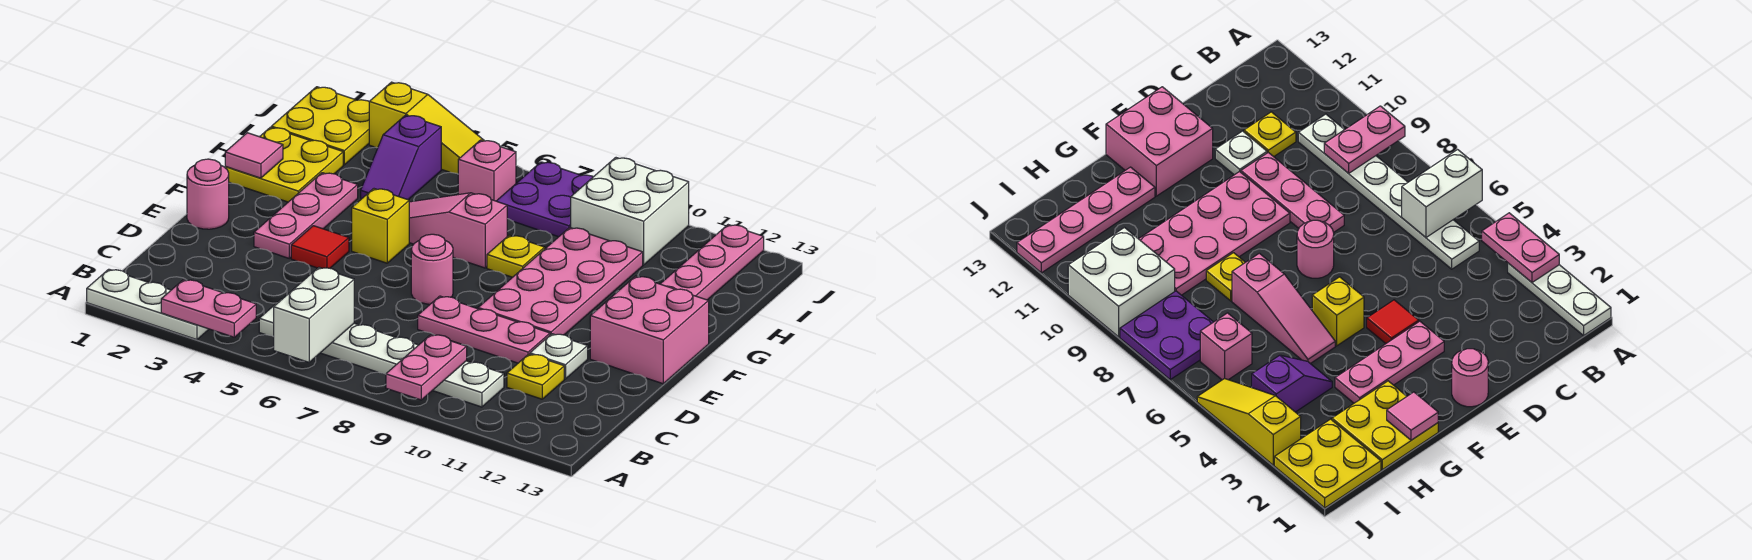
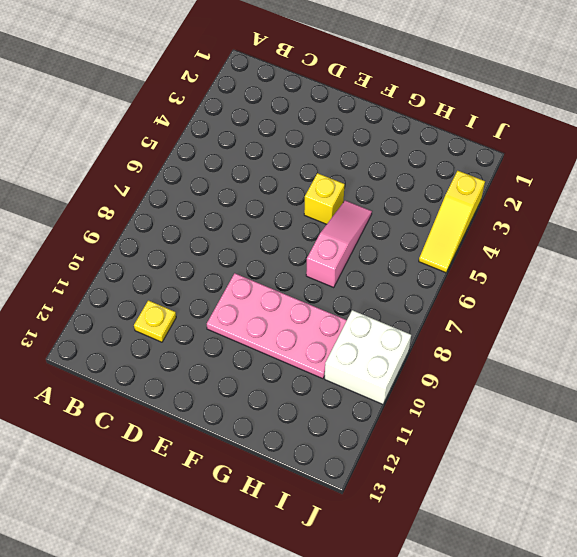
none -> white plate A1:A3 level 1
none -> white plate B5:B10 level 1
none -> pink plate D8:D10 level 1

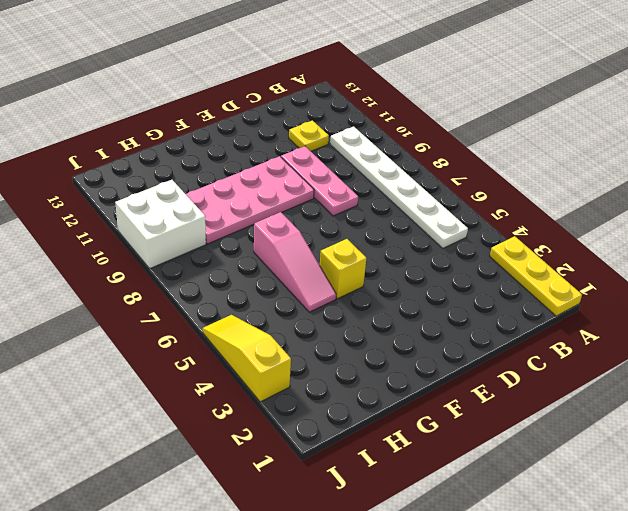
yellow plate A1:A3 level 1 -> white plate A1:A3 level 1
none -> white plate D11 level 1
none -> pink round brick E1 level 1
none -> pink plate E3:G3 level 1

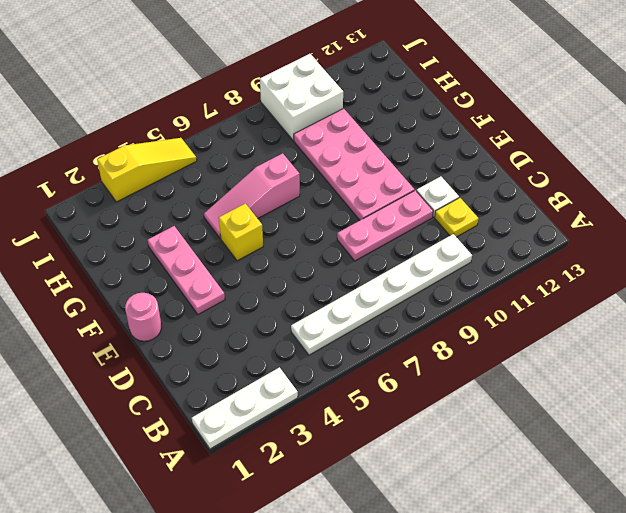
none -> red tile E4 level 1
none -> pink round brick E7 level 1
none -> pink brick E12:F13 level 1

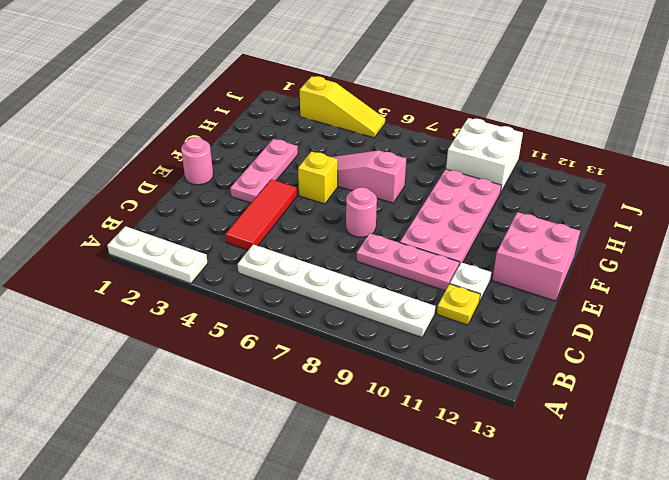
red tile C4:E4 level 1 -> red tile E4 level 1
none -> yellow plate G1:H2 level 1
none -> yellow plate G8 level 1
none -> pink plate G12:J12 level 1

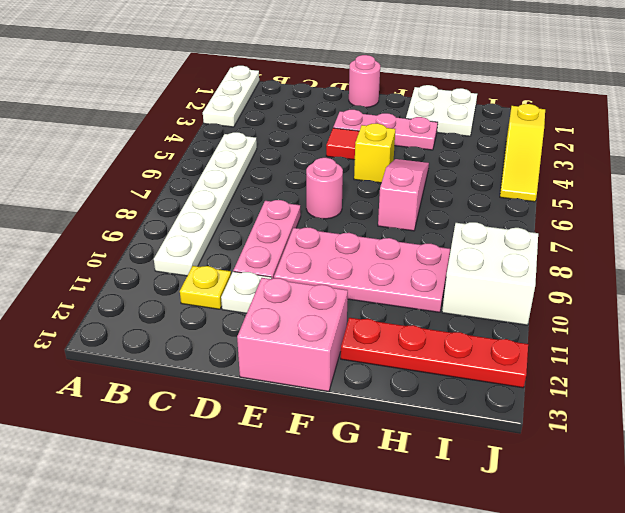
white plate G1:H2 level 1 -> yellow plate G1:H2 level 1
red plate G12:J12 level 1 -> pink plate G12:J12 level 1
none -> yellow plate G8 level 1
none -> purple slope H4:I4 level 1 top I
none -> yellow plate I1:J2 level 1

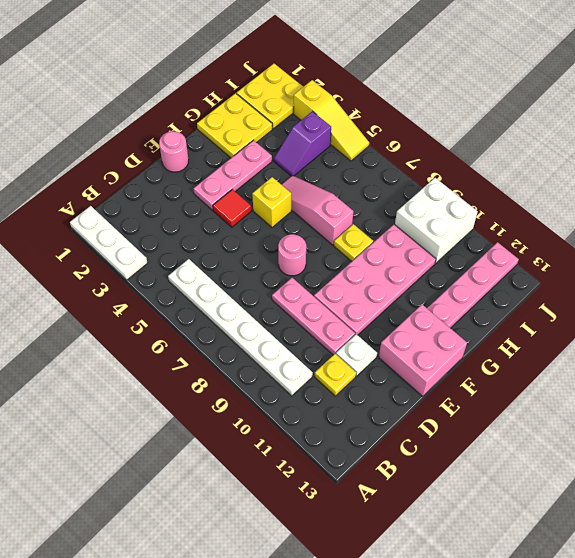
none -> pink brick I6 level 1
none -> purple plate I7:J8 level 1
none -> pink plate A3:A4 level 2

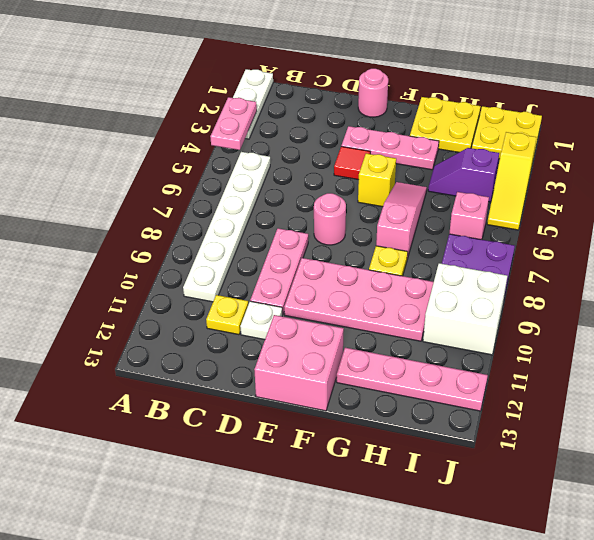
none -> white brick A6:B6 level 2
none -> pink plate A9:B9 level 2
none -> pink tile G1 level 2

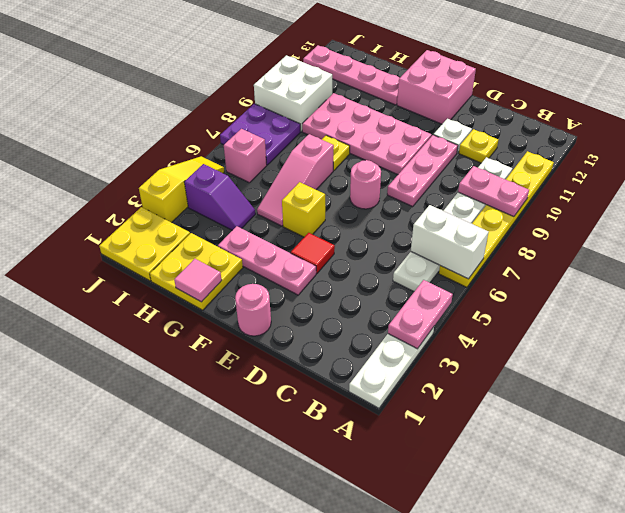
yellow plate A6:A11 level 1 -> none

